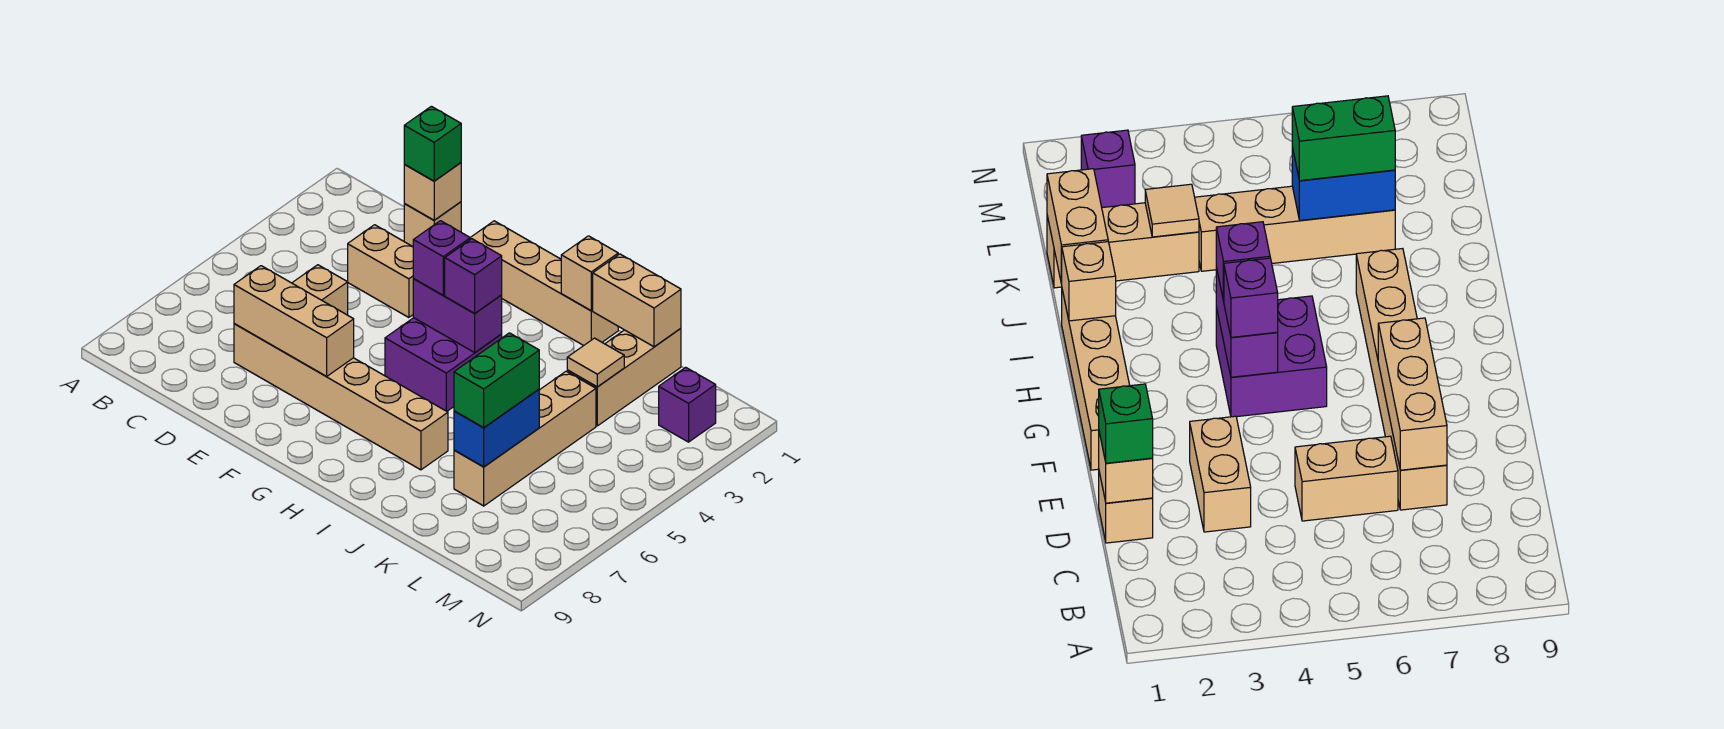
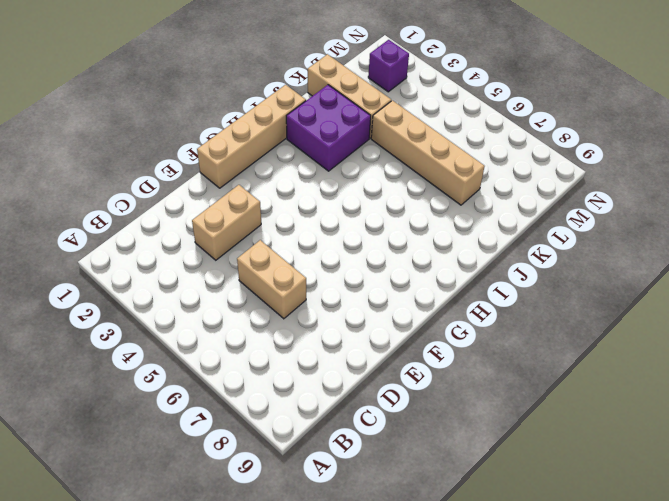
purple brick I2:J3 level 1 -> purple brick G4:H5 level 1
none -> tan brick D1 level 1
none -> tan brick D7:I7 level 1
none -> tan brick D1 level 2

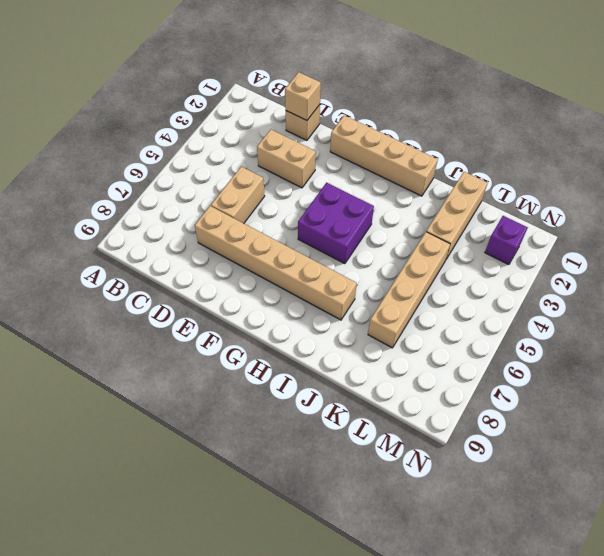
none -> tan brick D7:F7 level 2
none -> purple brick G4:H4 level 2
none -> tan brick I1 level 2

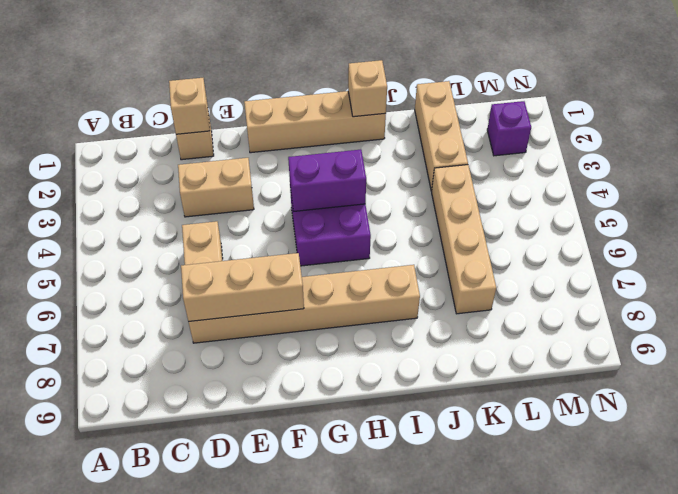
none -> tan brick J1:K1 level 2
none -> tan tile K3 level 2
none -> blue brick K6:K7 level 2

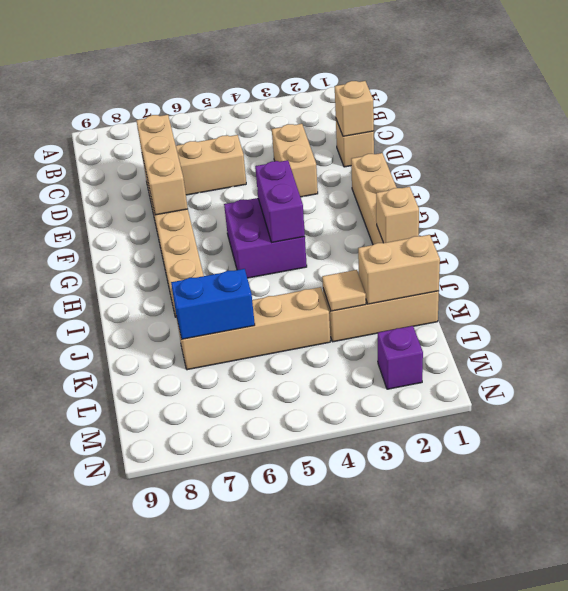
tan brick K1:K2 level 2 -> tan brick J1:K1 level 2
none -> green brick D1 level 3
none -> purple brick G4 level 3
none -> purple brick H4 level 3

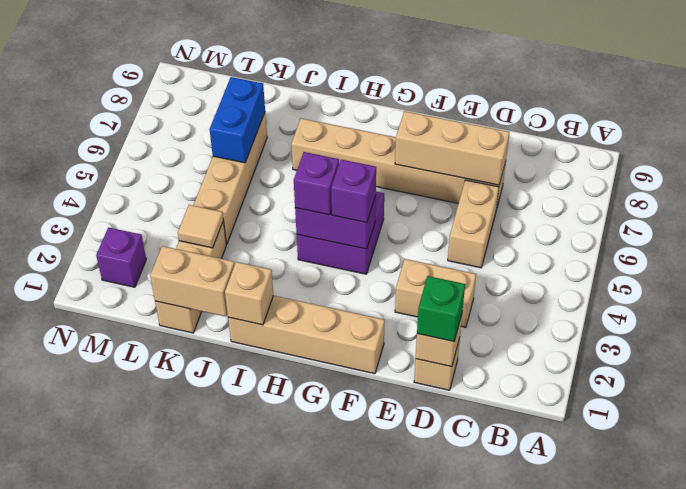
none -> green brick K6:K7 level 3

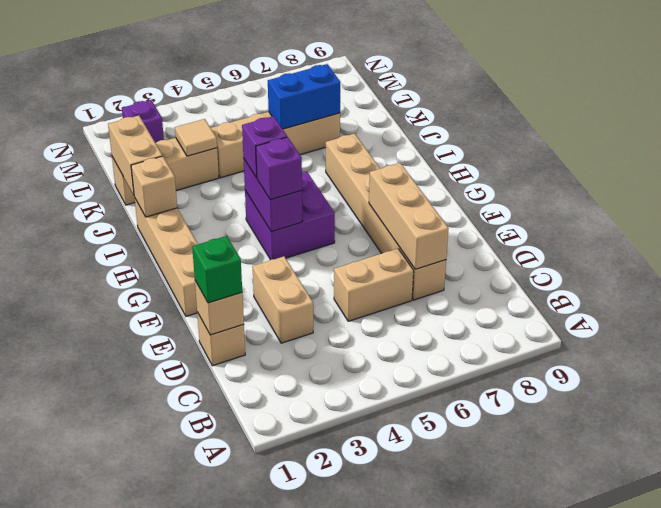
none -> green brick K6:K7 level 3

